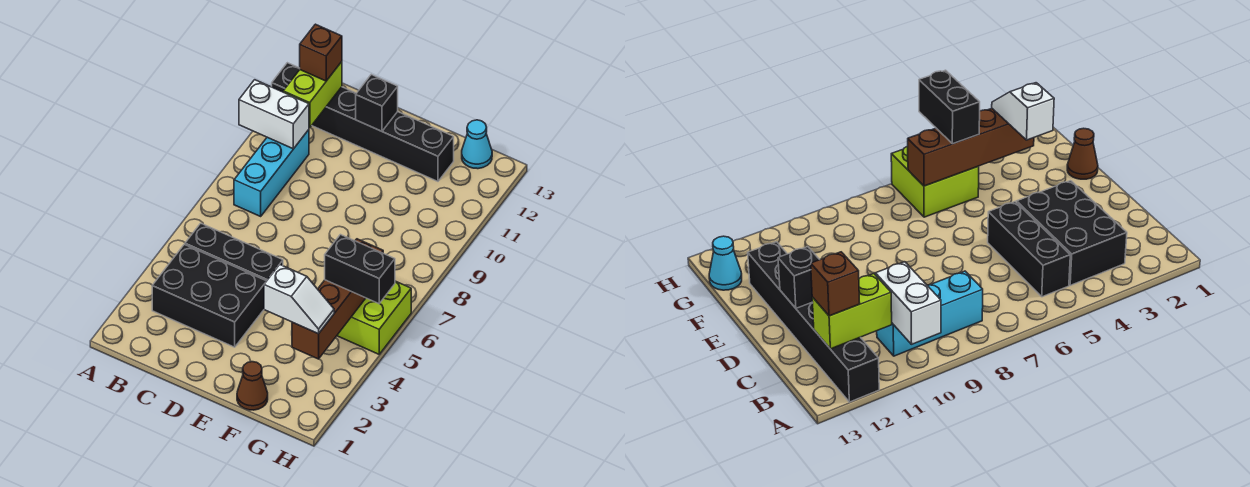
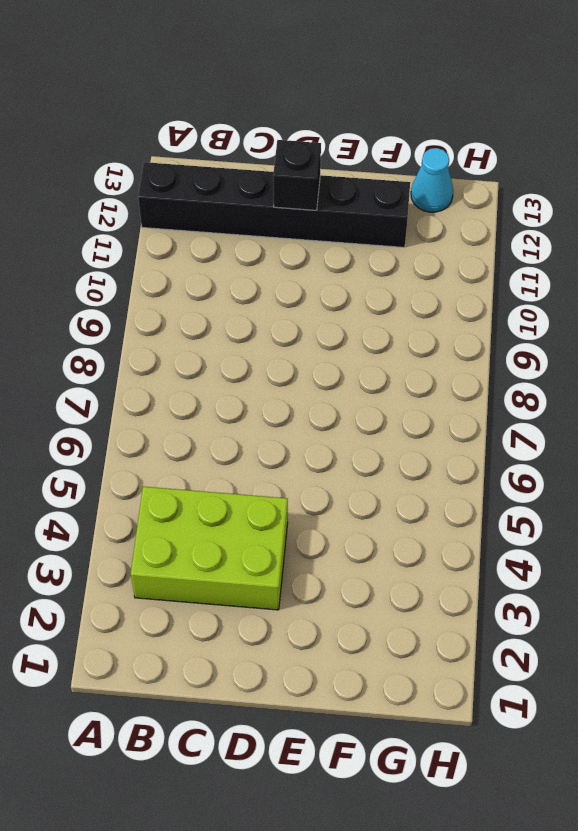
lime brick B3:D4 level 1 -> black brick B3:D4 level 1
none -> black brick B5:D5 level 1
none -> cyan brick B8:B10 level 1
none -> brown cone F1 level 1

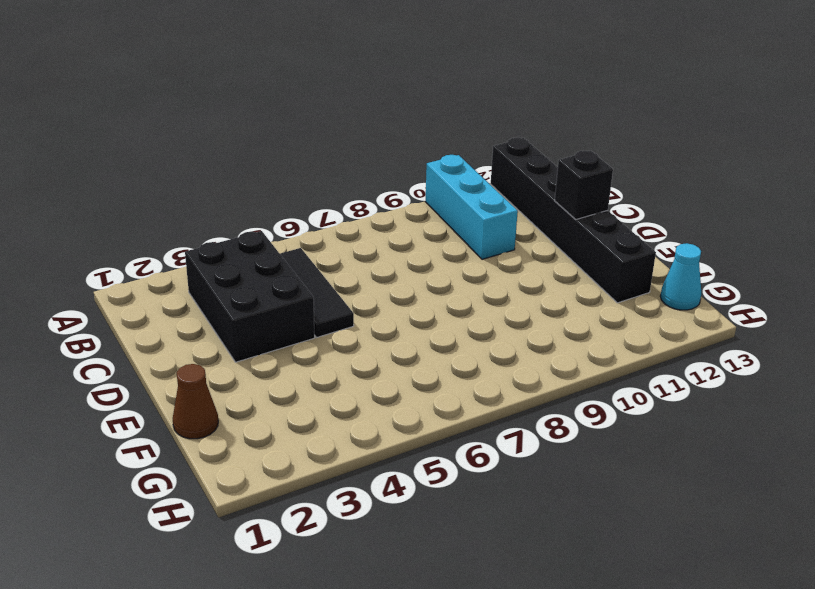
cyan brick A10:C10 level 1 -> cyan brick B8:B10 level 1
black tile B5:D5 level 1 -> black brick B5:D5 level 1
none -> lime brick G5:H6 level 1
none -> white brick A10:B10 level 2
none -> lime brick B11:B12 level 2

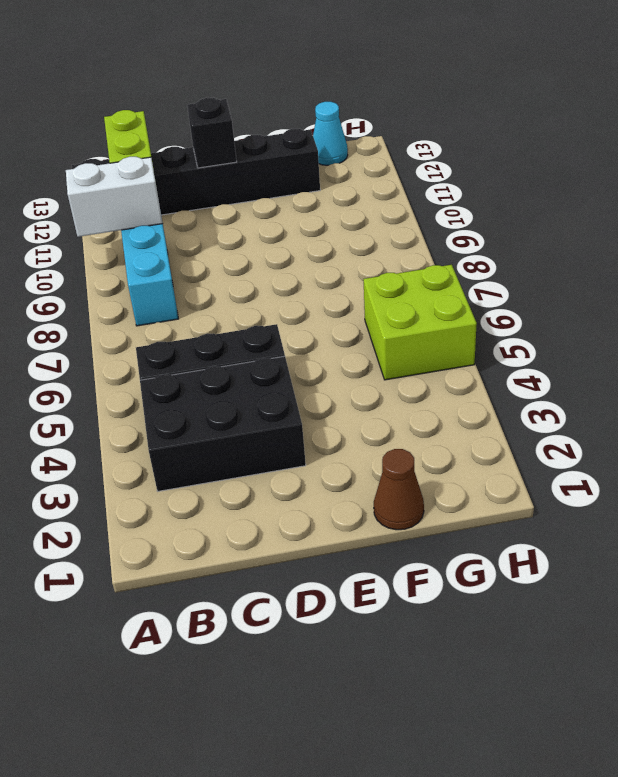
none -> brown brick G3:G6 level 2
none -> brown brick B12 level 3
none -> white slope F3:G3 level 3 top F

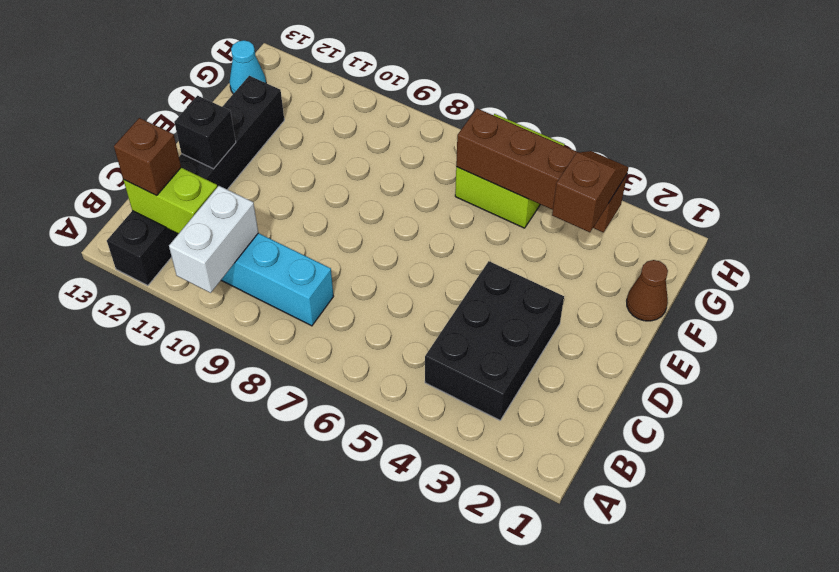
brown slope F3:G3 level 3 top F -> white slope F3:G3 level 3 top F
none -> black brick B5:D5 level 1
none -> black brick G5:H5 level 3

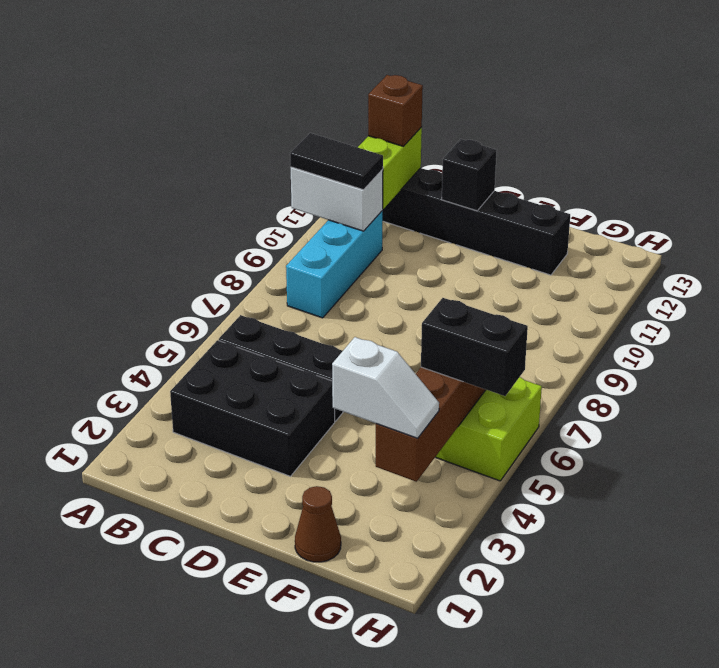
black tile A10:B10 level 3 -> none
none -> cyan cone G13 level 1

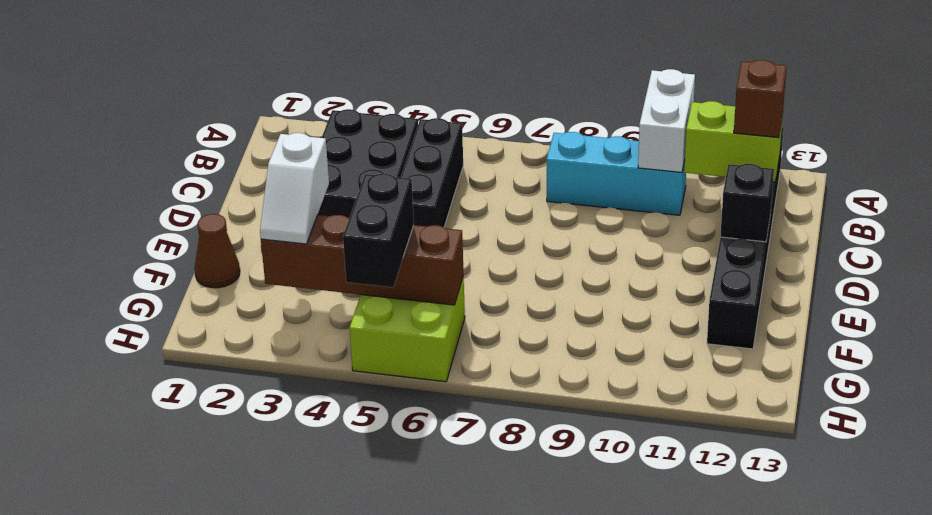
none -> cyan cone G13 level 1

